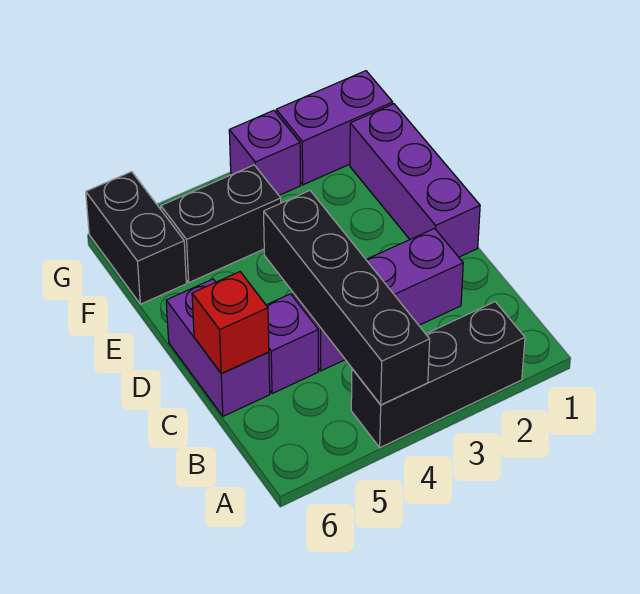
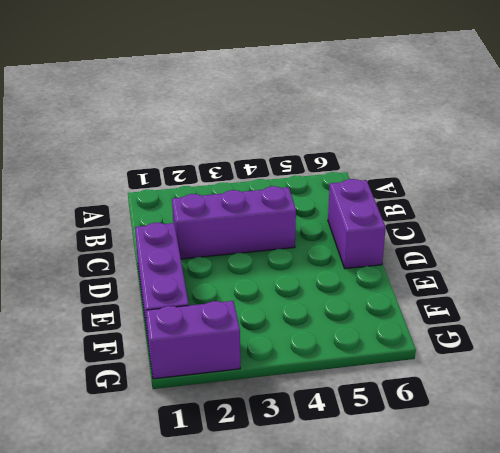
none -> black brick A2:A4 level 1
none -> purple brick C5 level 1

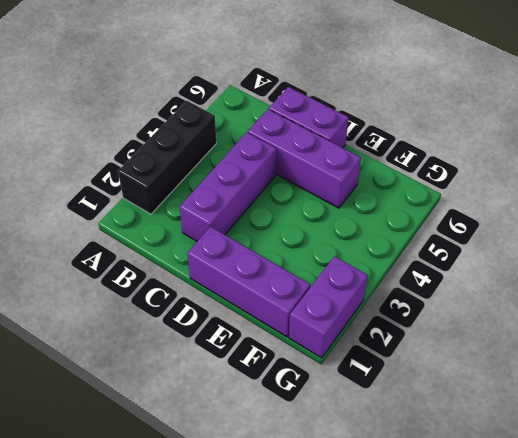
purple brick C5:E5 level 1 -> purple brick C5 level 1
none -> black brick F4:F5 level 1
none -> black brick F6:G6 level 1

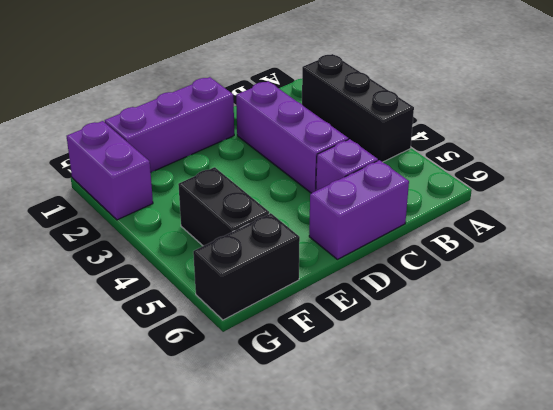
none -> purple brick G3 level 1
none -> black brick A4:D4 level 2

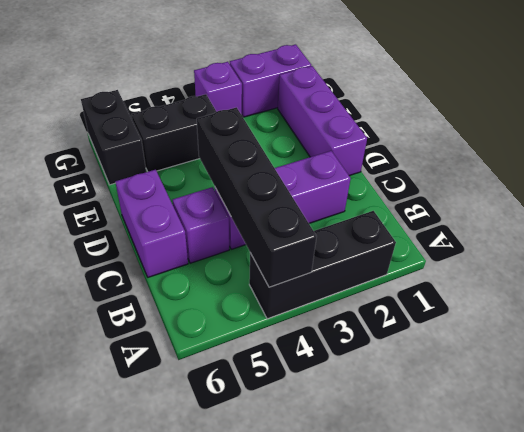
none -> red brick C6 level 2

